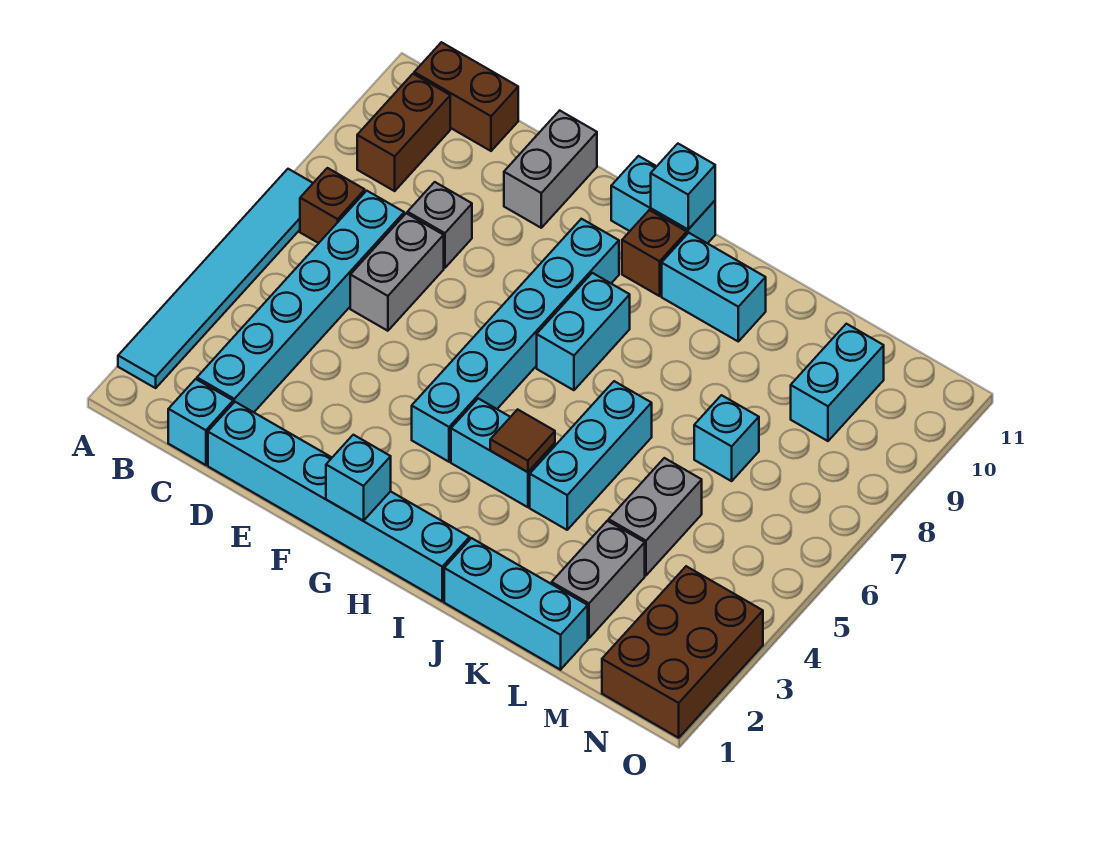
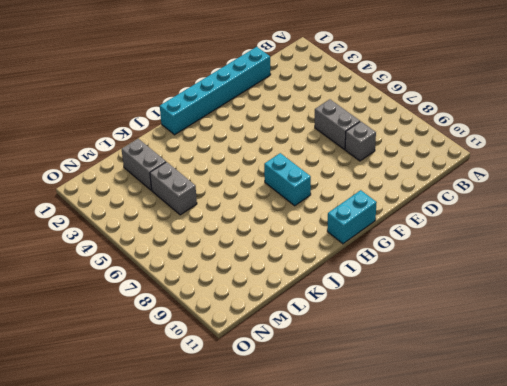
none -> cyan tile A2:A7 level 1
none -> brown brick B7 level 1
none -> brown brick B9:B10 level 1

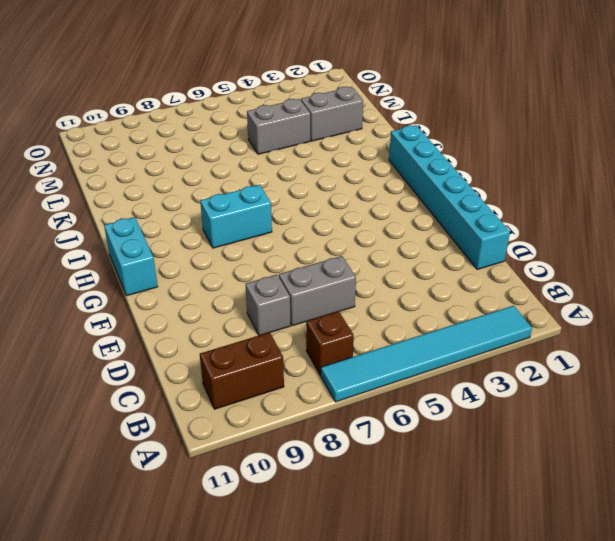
none -> brown brick B11:C11 level 1
none -> cyan brick C1 level 1
none -> cyan brick C2:C7 level 1

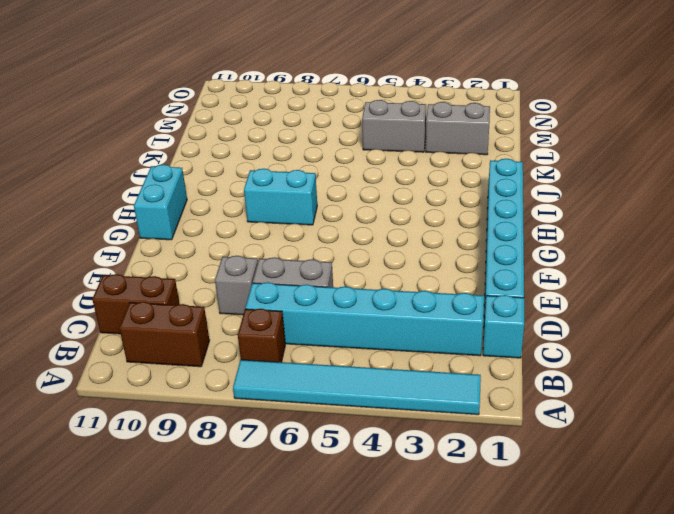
brown brick C10:C11 level 1 -> brown brick B11:C11 level 1
none -> grey brick E10:E11 level 1
none -> cyan brick G4:G9 level 1
none -> cyan brick H4:I4 level 1

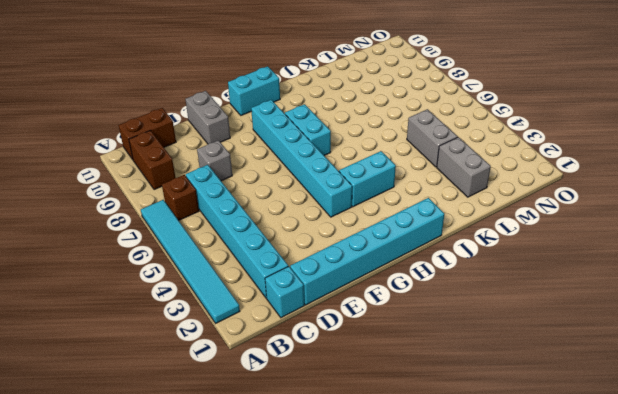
none -> grey brick D6:D7 level 1
none -> brown brick H10 level 1
none -> cyan brick I10:J10 level 1

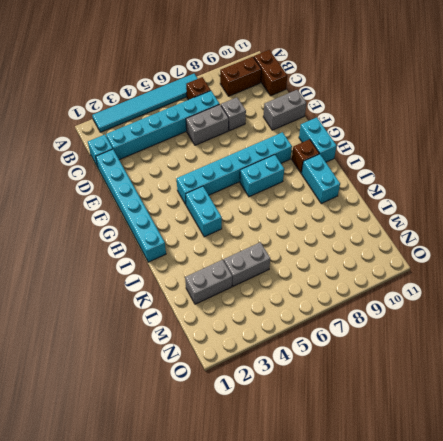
none -> cyan brick J1:L1 level 1
none -> cyan brick J4:J6 level 1
none -> cyan brick L7 level 1

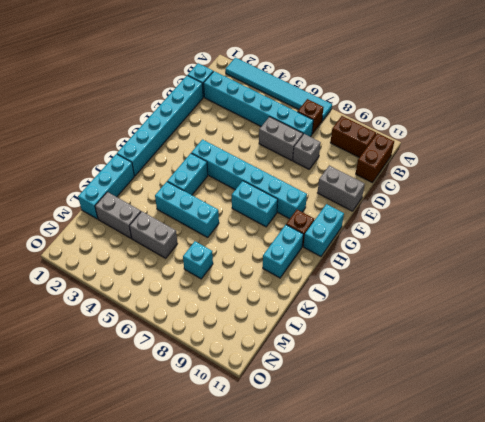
none -> cyan brick M9:M10 level 1
none -> brown brick N1:O3 level 1
none -> cyan brick G1 level 2

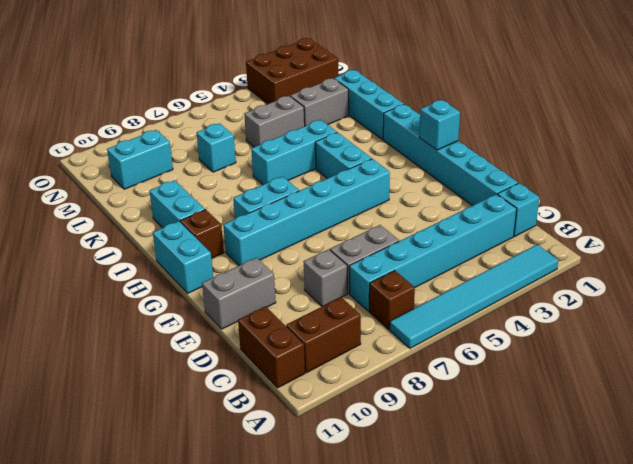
none -> cyan brick H11 level 2
none -> brown tile I4 level 2

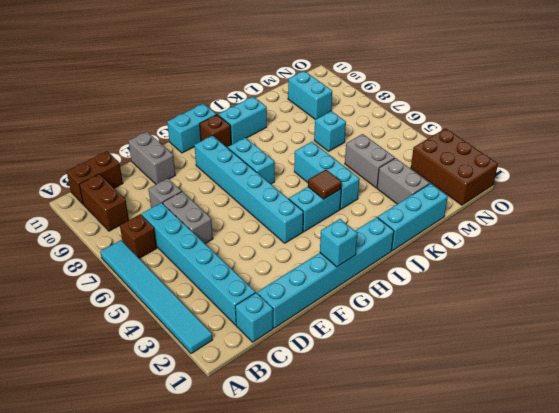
none -> cyan brick H11 level 2

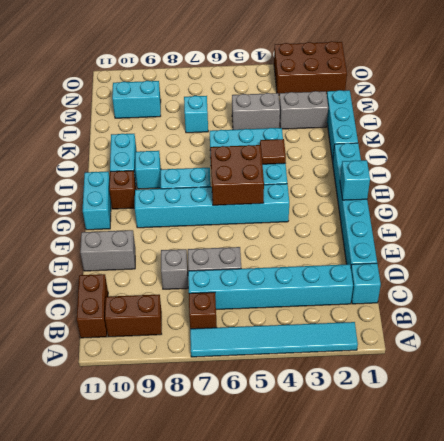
brown brick G5:H6 level 2 -> none
cyan brick I9 level 1 -> cyan brick H11 level 2

